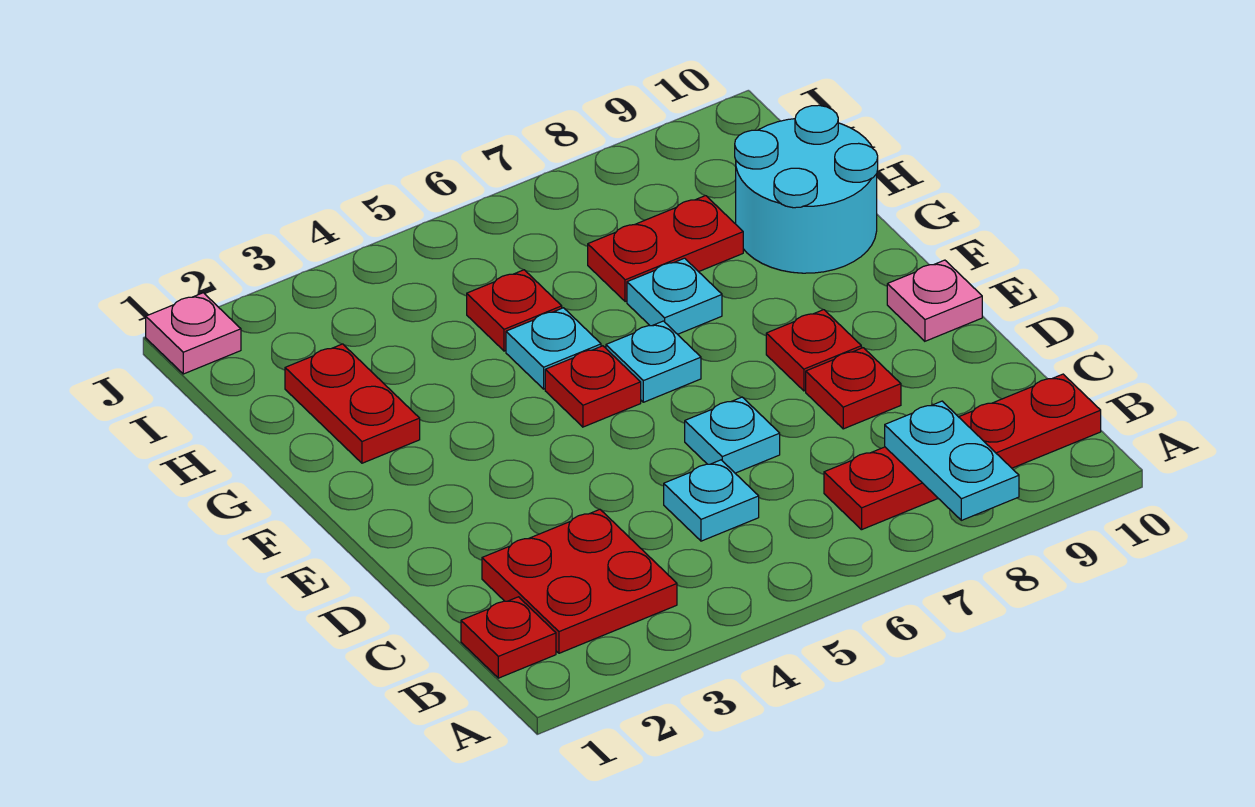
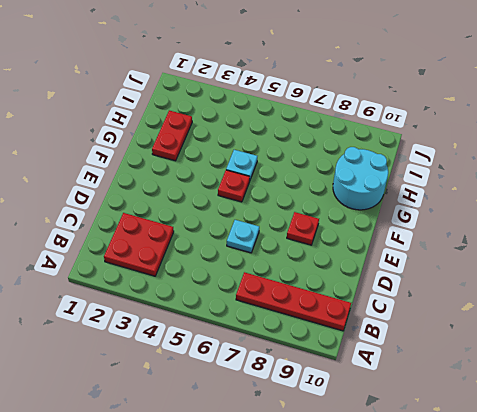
none -> red plate B1 level 1
none -> cyan plate C5 level 1
none -> red plate D8 level 1

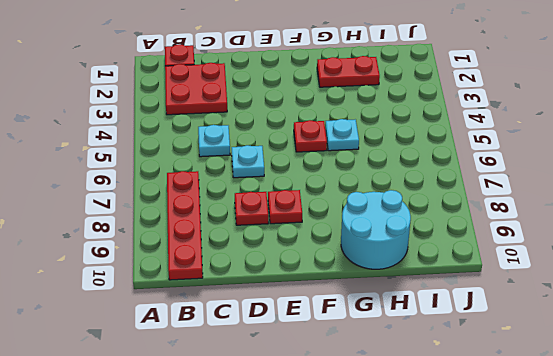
none -> pink plate E10 level 1
none -> cyan plate F6 level 1
none -> cyan plate G7 level 1

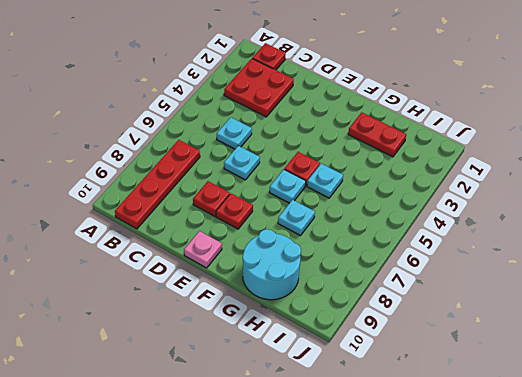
none -> red plate H5 level 1
none -> red plate H7:H8 level 1
none -> pink plate J1 level 1

